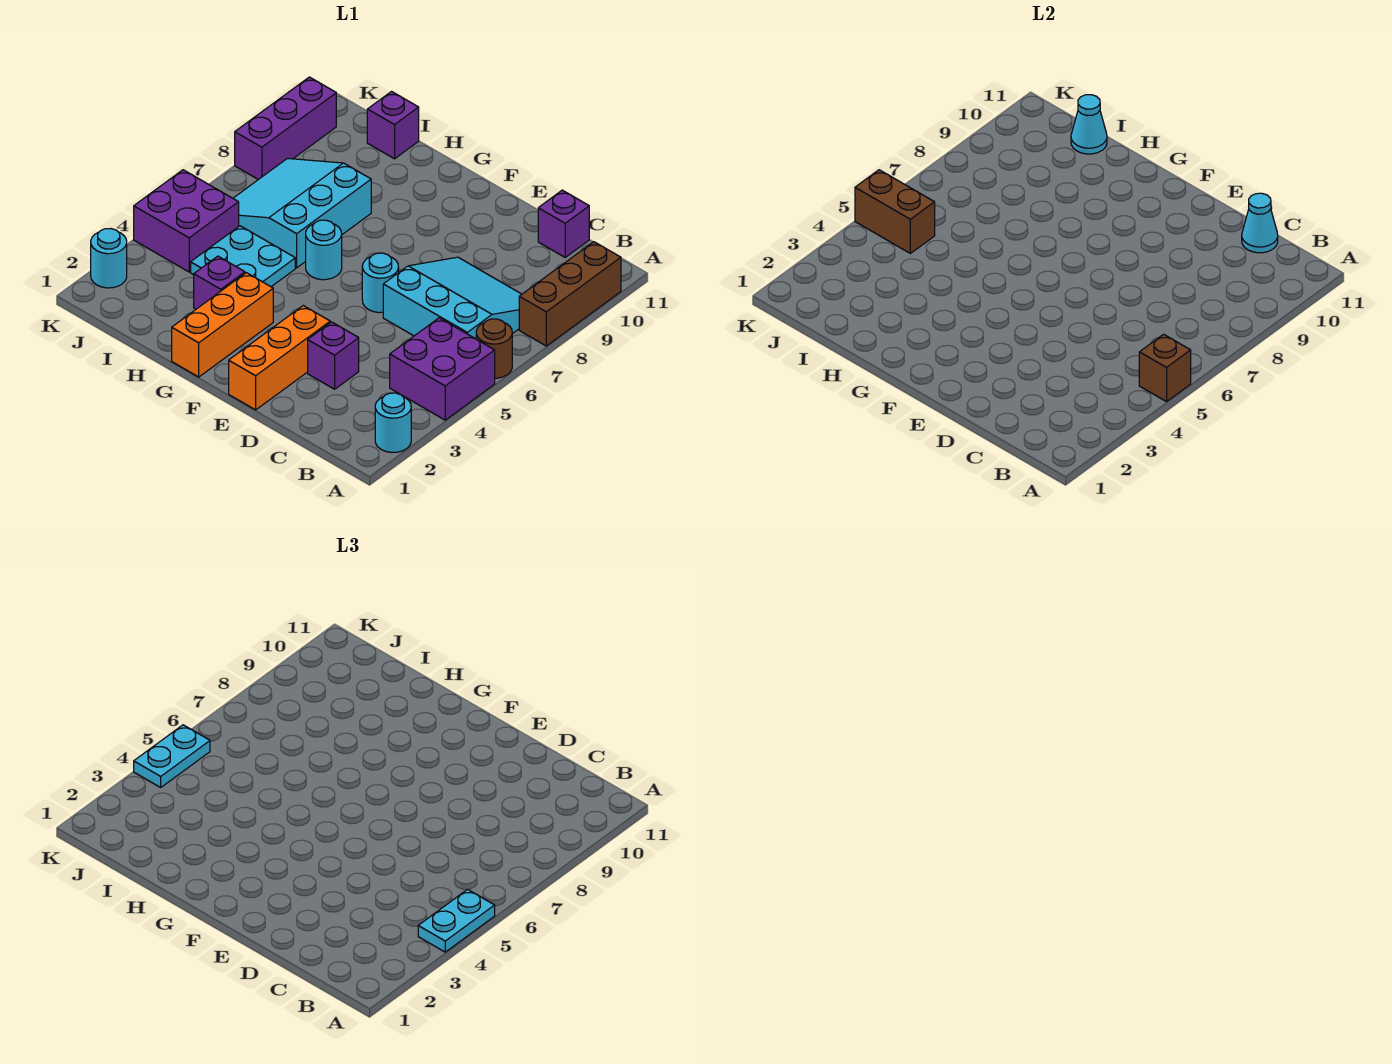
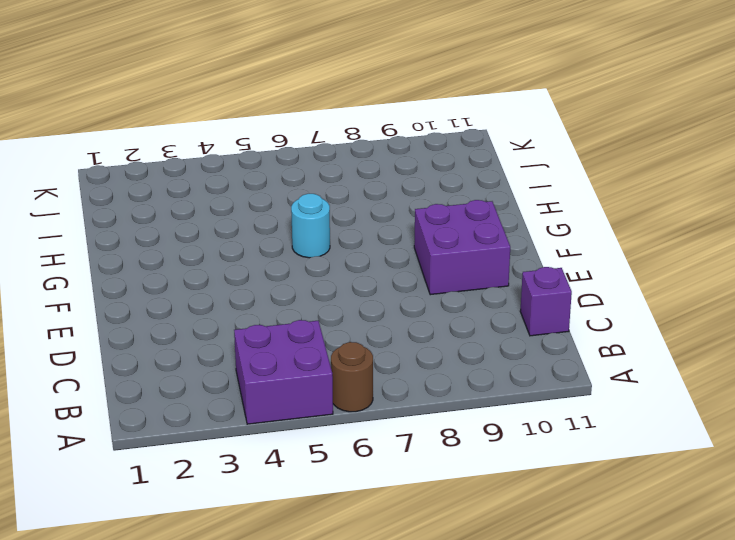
purple brick E9:F10 level 1 -> purple brick J4:K5 level 1
none -> cyan round brick A2 level 1
none -> brown brick A8:A10 level 1
none -> cyan slope B6:D8 level 1 top 6

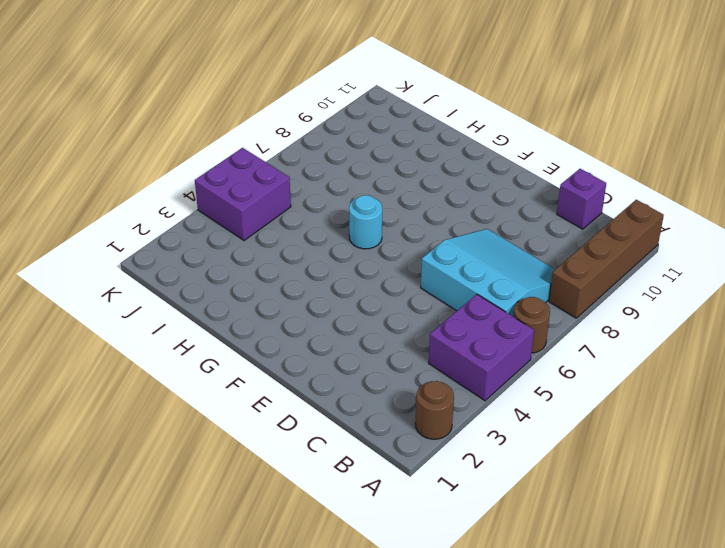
brown round brick A2 level 1 -> cyan round brick A2 level 1
brown brick A8:A11 level 1 -> brown brick A8:A10 level 1
none -> purple brick D3 level 1
none -> orange brick E1:E3 level 1
none -> cyan round brick E6 level 1

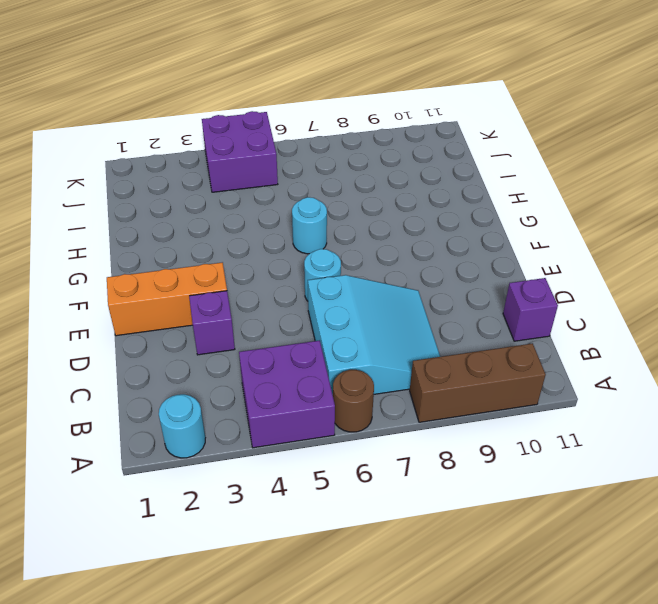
none -> orange brick G1:G3 level 1
none -> purple brick H3 level 1
none -> cyan plate H4:I5 level 1

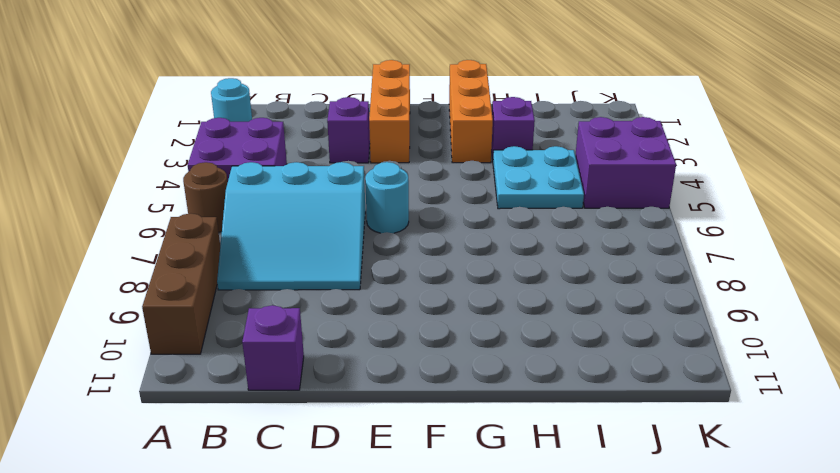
none -> cyan round brick G6 level 1
none -> cyan slope H6:J8 level 1 top H
none -> purple brick I11 level 1

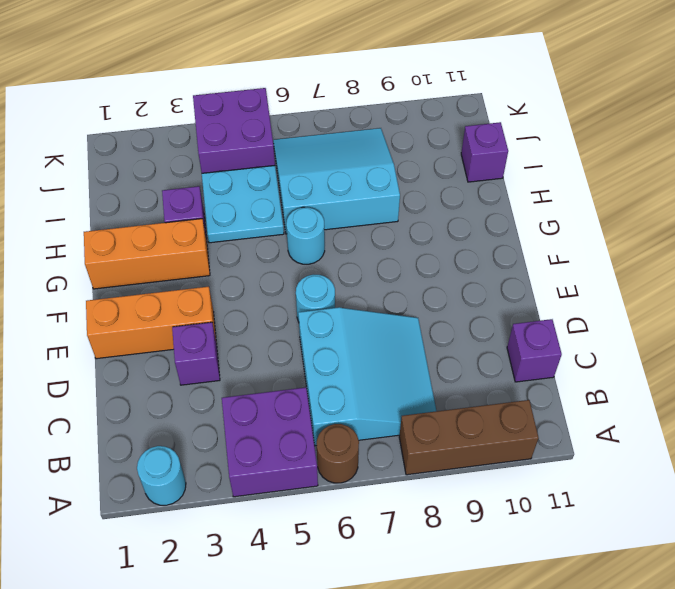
none -> cyan round brick K2 level 1
none -> purple brick K8:K10 level 1
none -> brown brick A5 level 2

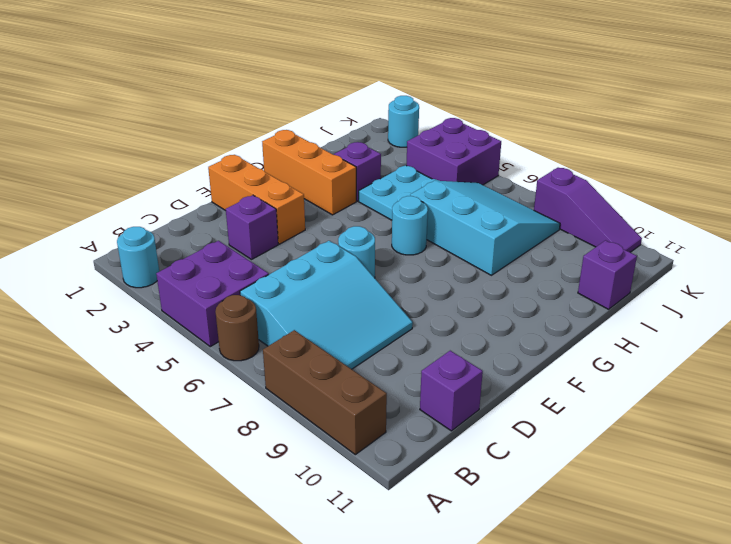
purple slope K8:K10 level 1 top 8 -> purple brick K8:K10 level 1
none -> brown brick A5 level 2
none -> cyan cone C11 level 2
none -> cyan cone I11 level 2

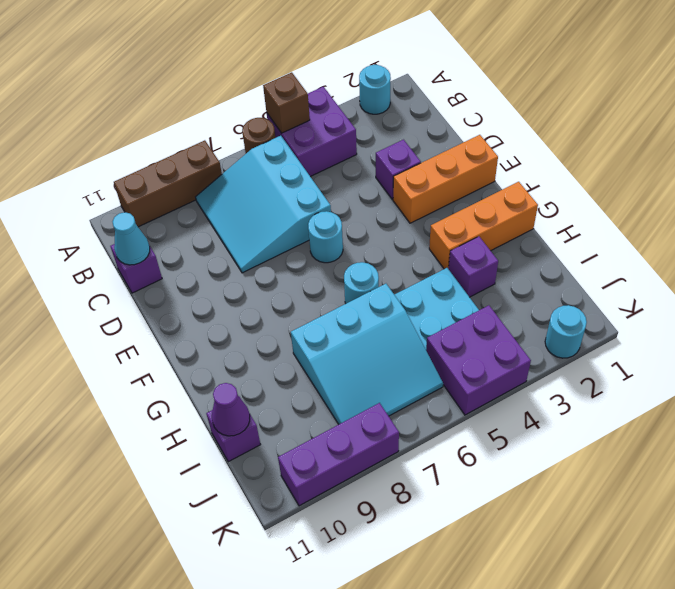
purple cone I11 level 2 -> cyan cone I11 level 2
none -> brown brick J5:K5 level 2
none -> cyan plate A4:A5 level 3
none -> cyan plate K4:K5 level 3

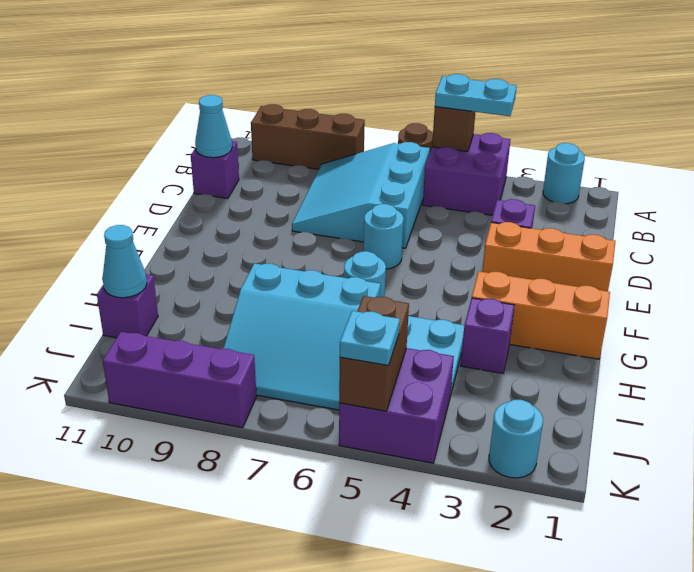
cyan plate K5 level 3 -> cyan plate K4:K5 level 3

